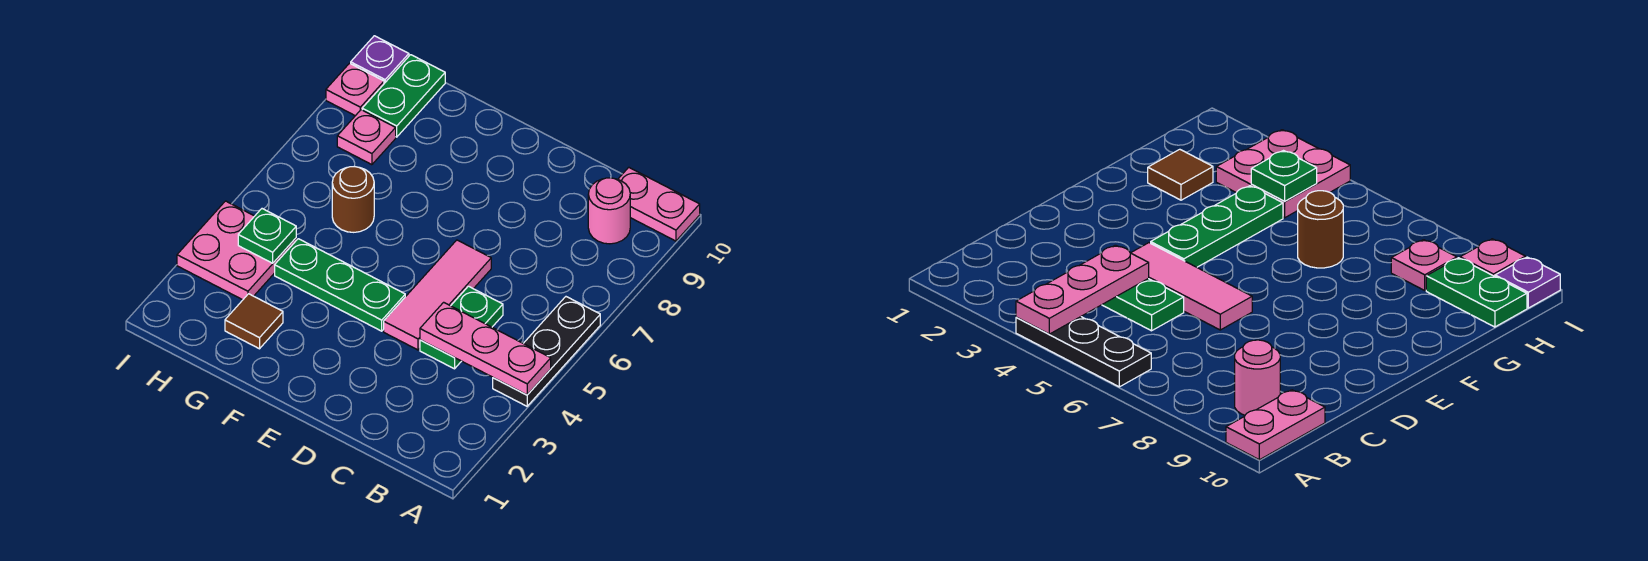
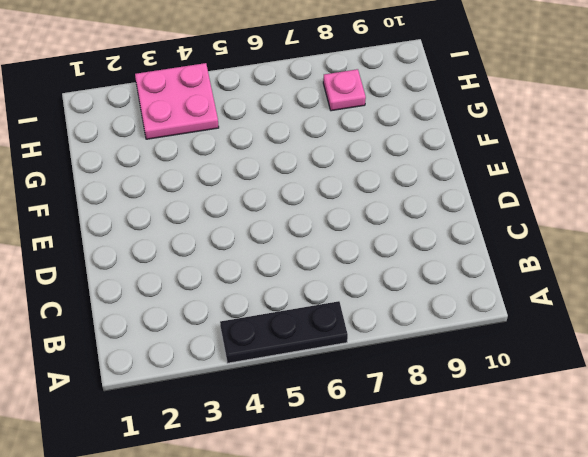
none -> pink plate A10:B10 level 1
none -> pink round brick B9 level 1
none -> green plate C4:C5 level 1

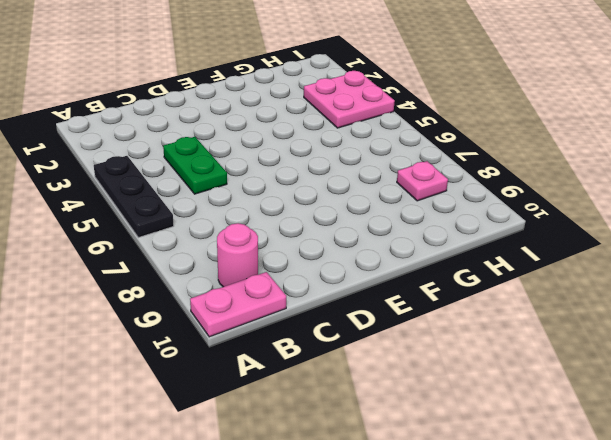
none -> pink tile D4:D6 level 1
none -> green plate E4:G4 level 1
none -> brown tile G2 level 1

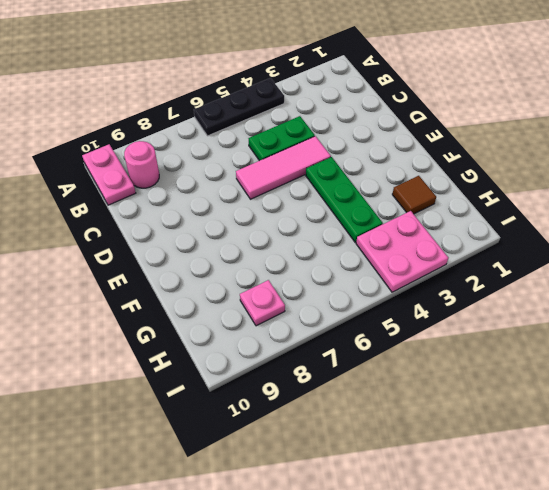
none -> brown round brick G6 level 1
none -> green plate H9:H10 level 1
none -> pink plate I9 level 1

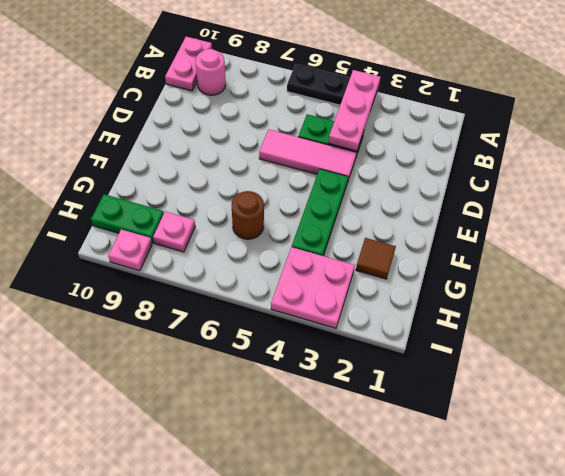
none -> purple plate I10 level 1
none -> green plate H4 level 2

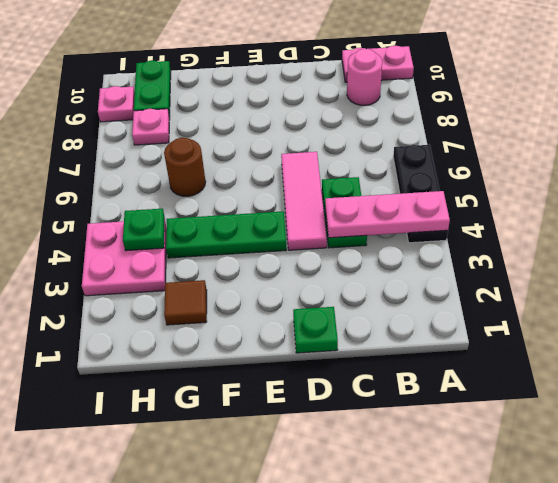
green plate D1 level 1 -> none
none -> purple plate I10 level 1

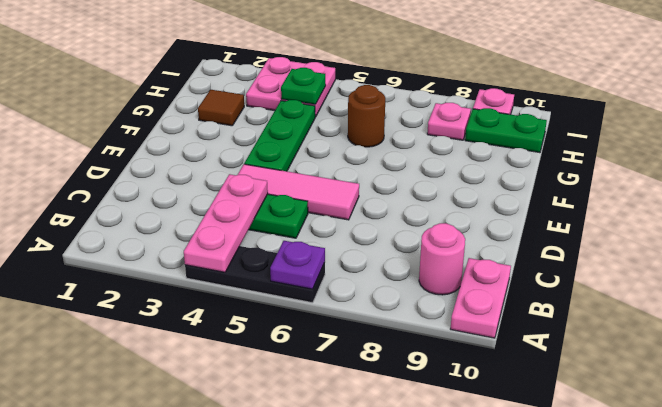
purple plate A6 level 2 -> purple plate I10 level 1

